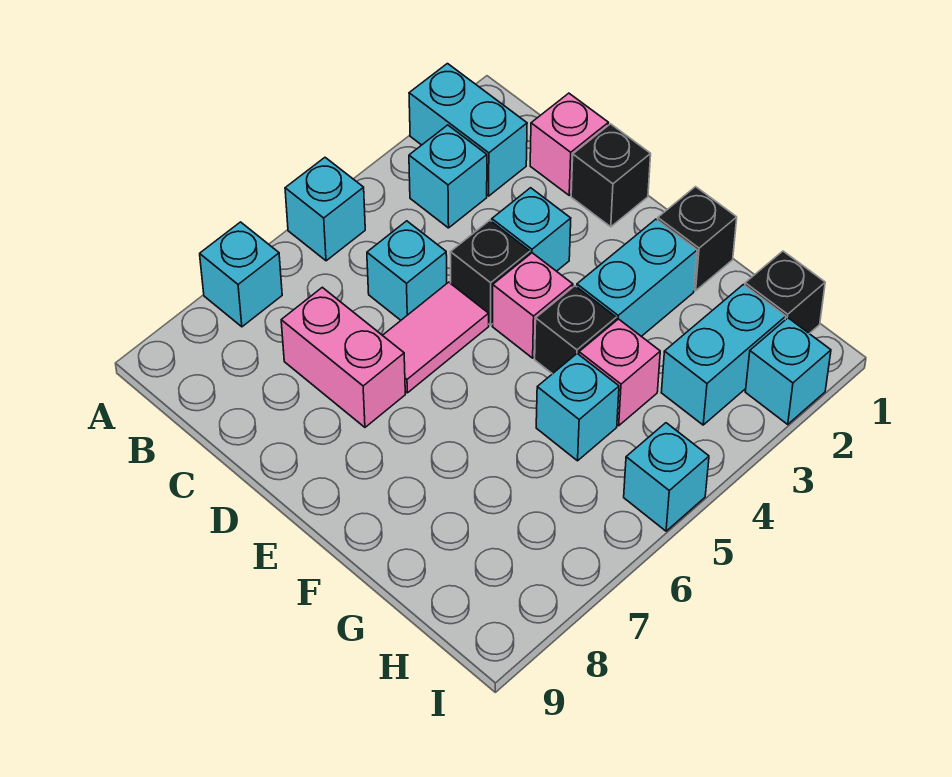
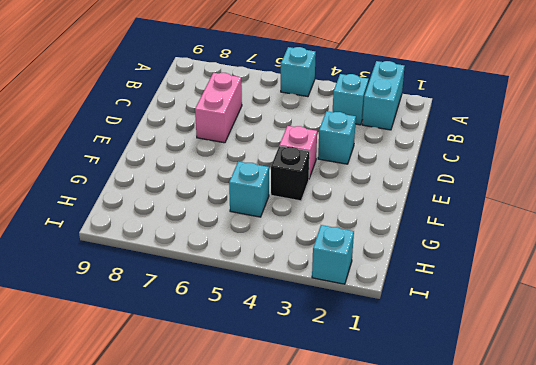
none -> cyan brick A7 level 1
none -> pink brick C1 level 1
none -> cyan brick C5 level 1

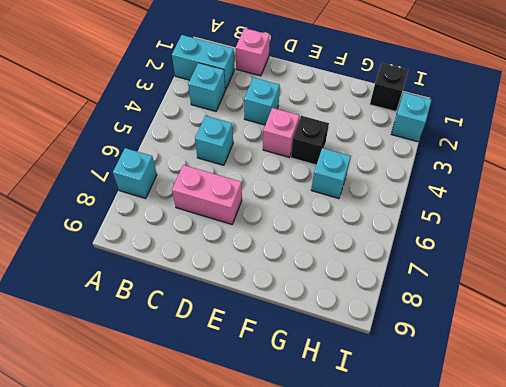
none -> cyan brick A5 level 1
none -> black brick D1 level 1
none -> black brick D4 level 1

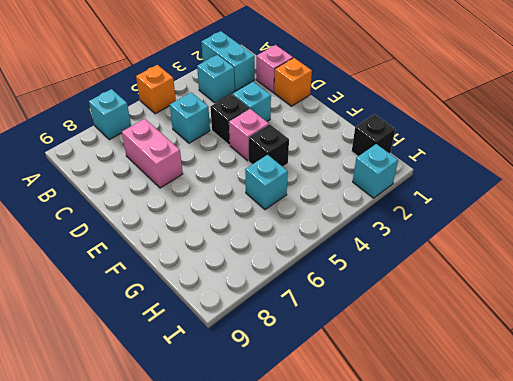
orange brick A5 level 1 -> cyan brick A5 level 1
orange brick D1 level 1 -> black brick D1 level 1
none -> pink tile D5:D6 level 1
none -> black brick F1 level 1
none -> cyan brick F2:F3 level 1

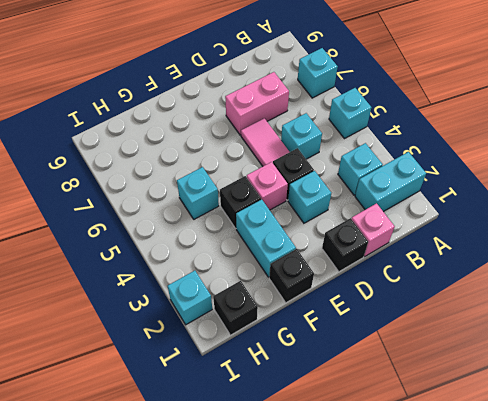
none -> pink brick G4 level 1
none -> cyan brick H2:H3 level 1
none -> cyan brick I5 level 1

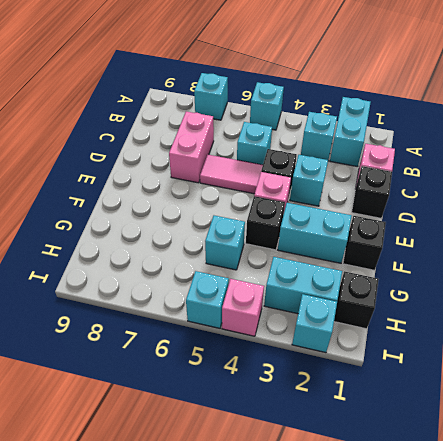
pink brick I4 level 1 -> pink brick G4 level 1

